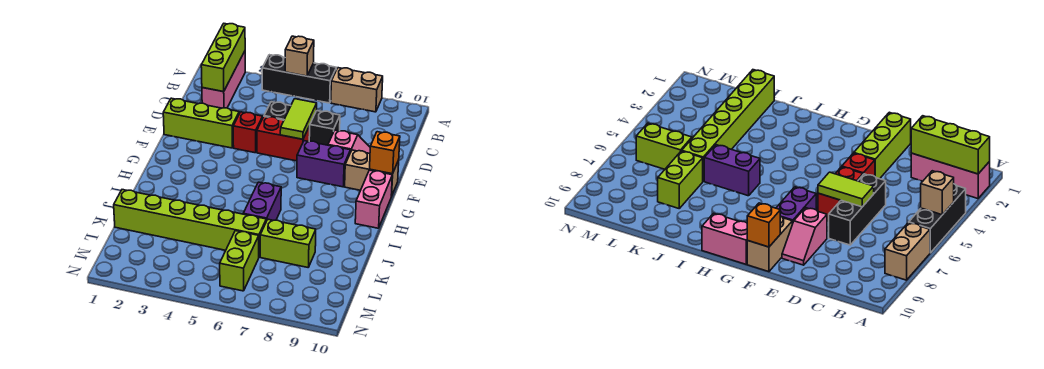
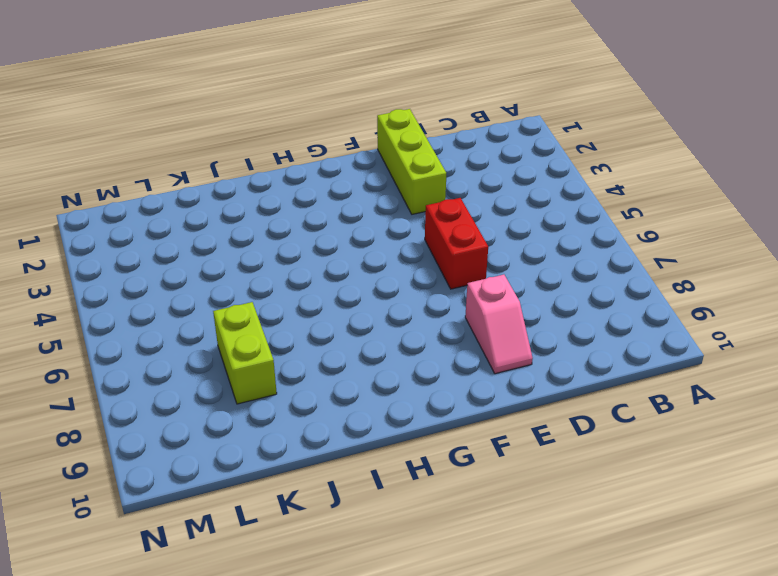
none -> pink brick A2:C2 level 1
none -> black brick A4:A6 level 1
none -> tan brick A7:A8 level 1

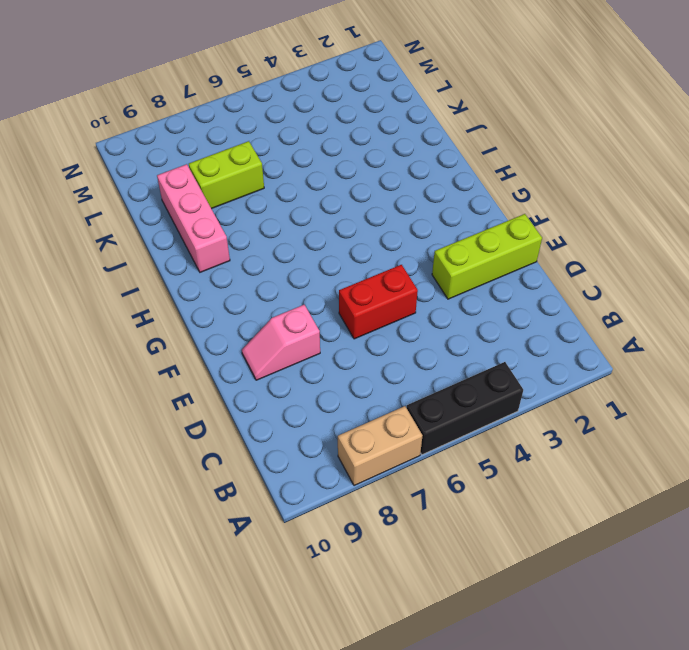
pink brick I9:K9 level 1 -> pink brick A2:C2 level 1
none -> black brick D5:D7 level 1
none -> red brick E4 level 1
none -> purple brick F7:F8 level 1

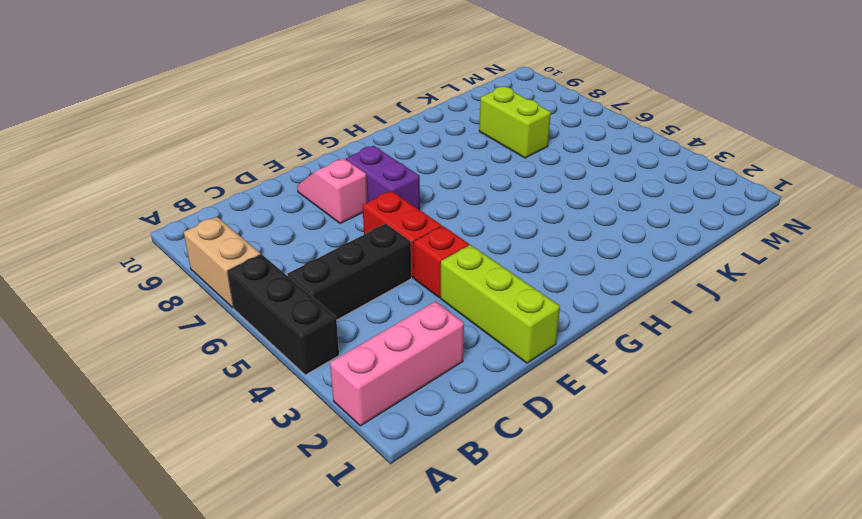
black brick B5:D5 level 1 -> black brick D5:D7 level 1
none -> tan brick F9:F10 level 1
none -> pink brick G10:H10 level 1
none -> purple brick I6:J6 level 1

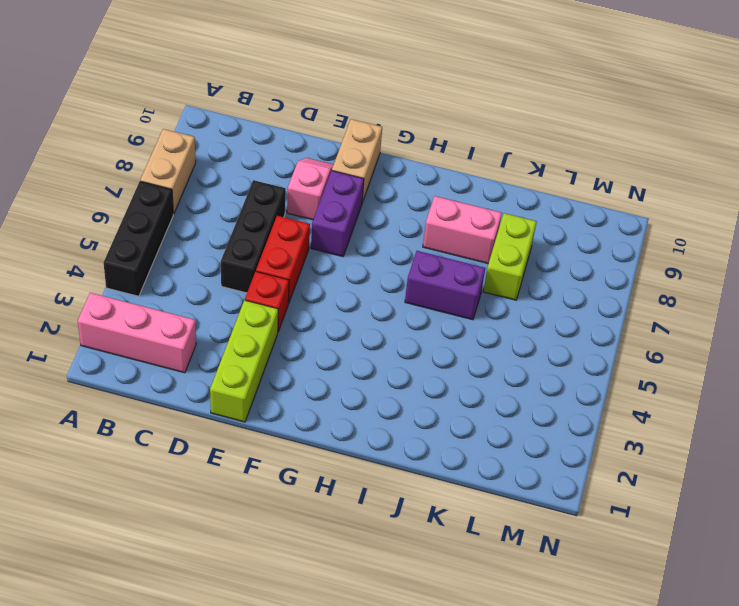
pink brick I8:J8 level 1 -> pink brick G10:H10 level 1
none -> lime brick K1:K6 level 1
none -> lime brick L6:M6 level 1
none -> lime brick A2:C2 level 2

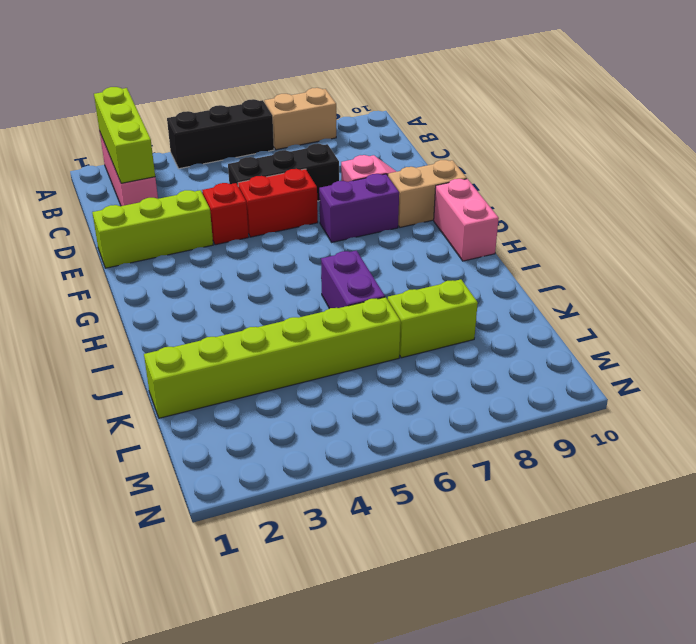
none -> lime brick L6:M6 level 1
none -> tan brick A5 level 2
none -> lime tile D6:E6 level 2

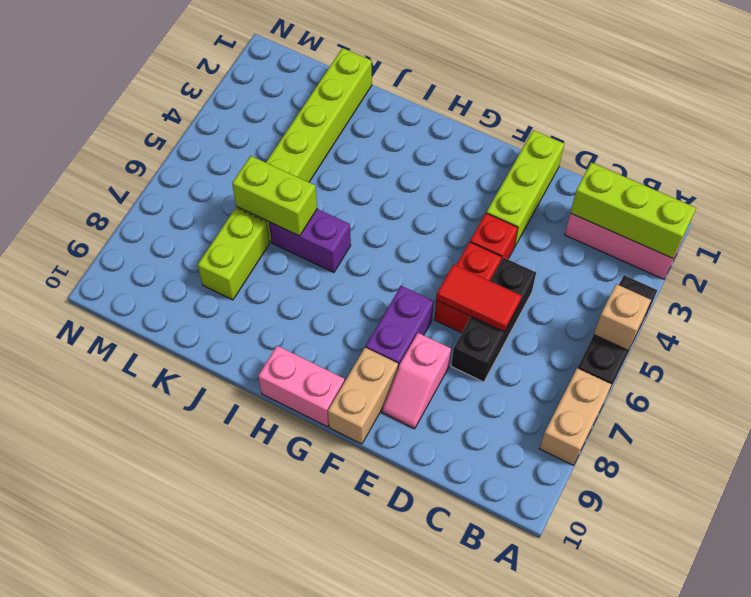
red tile D6:E6 level 2 -> lime tile D6:E6 level 2
lime brick J6:K6 level 2 -> lime brick L6:M6 level 1
none -> orange brick F10 level 2

